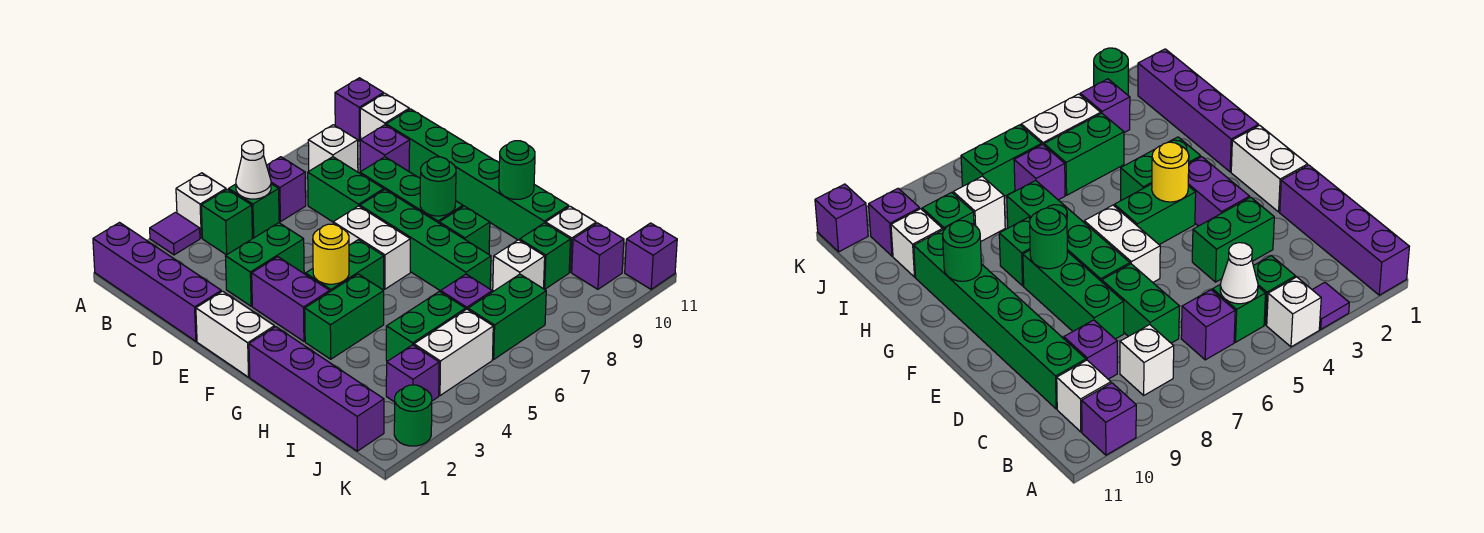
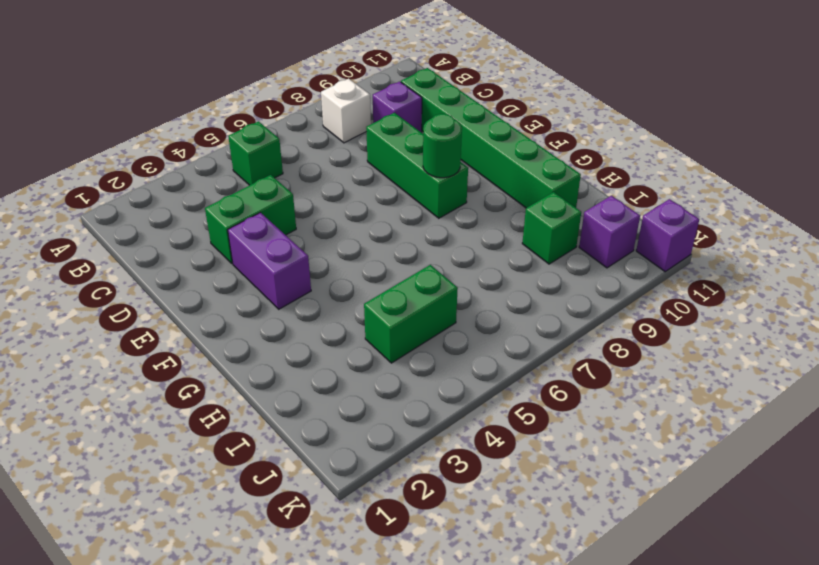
none -> purple brick A1:D1 level 1
none -> purple tile A3 level 1
none -> white brick A4 level 1
none -> purple brick A10 level 1

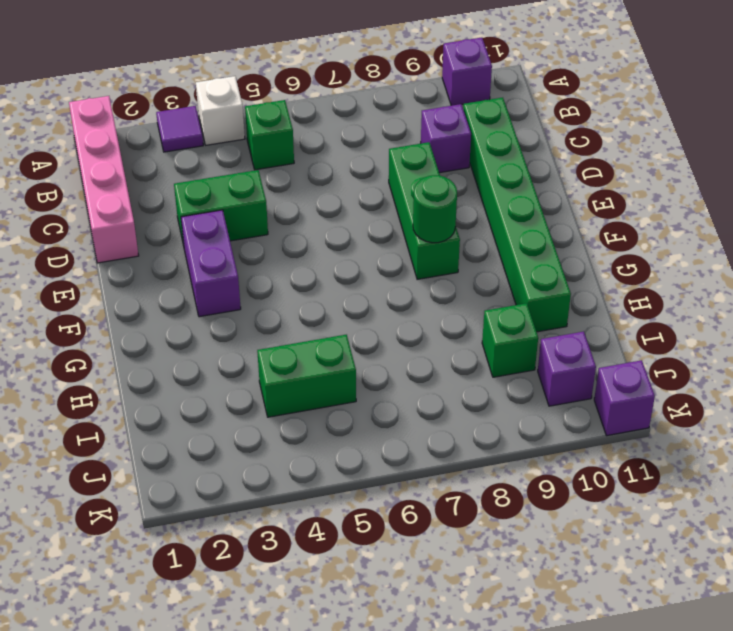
pink brick A1:D1 level 1 -> purple brick A1:D1 level 1
none -> green brick B4 level 1
none -> purple brick B6 level 1
none -> white brick B8 level 1
none -> white brick B10 level 1

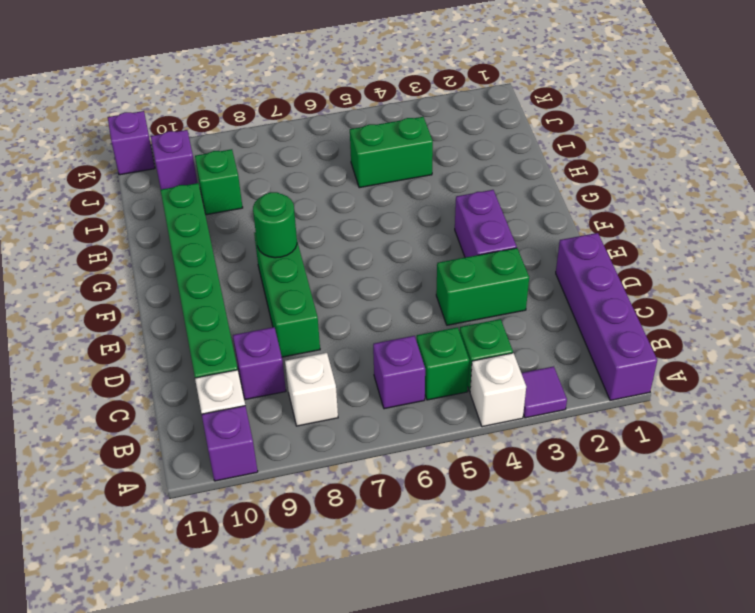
none -> green brick C7:D7 level 1
none -> white brick E1:F1 level 1
none -> white brick E6:F6 level 1
none -> green brick E7:H7 level 1

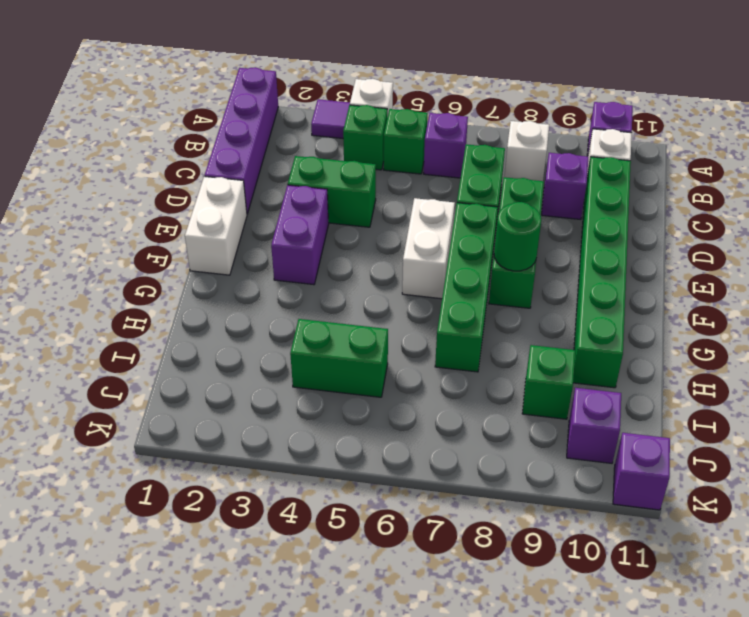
none -> green brick F4:F5 level 1
none -> purple brick G1:J1 level 1
none -> green brick G3:G4 level 1
none -> green brick G8 level 1

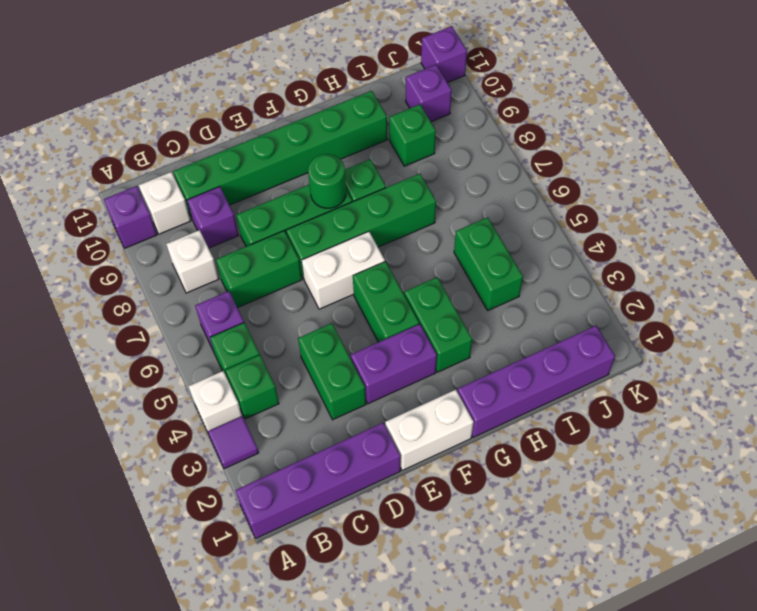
none -> purple brick I6 level 1
none -> white brick I8 level 1
none -> white brick I10 level 1
none -> purple brick J3 level 1

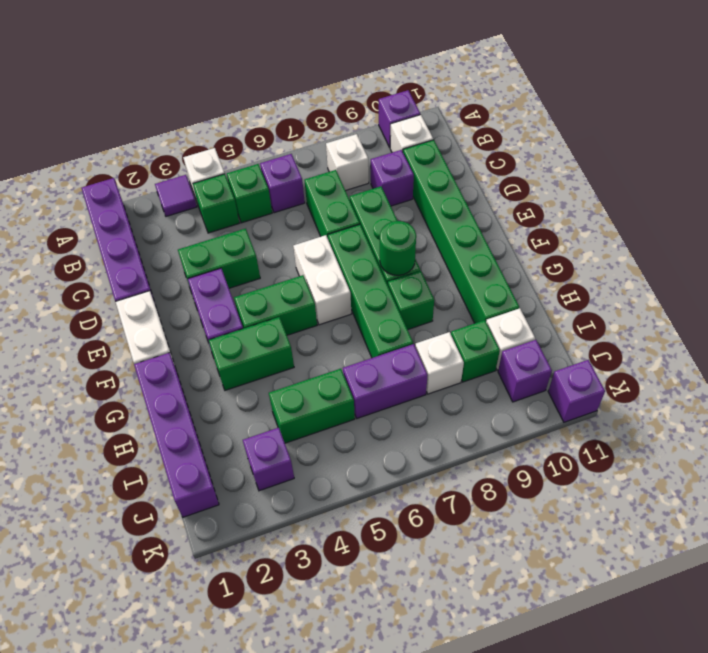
purple brick I6:I7 level 1 -> purple brick I6 level 1
none -> white brick J4:J5 level 1
none -> green brick J6:J7 level 1
none -> green round brick K2 level 1
none -> white cone B5 level 2

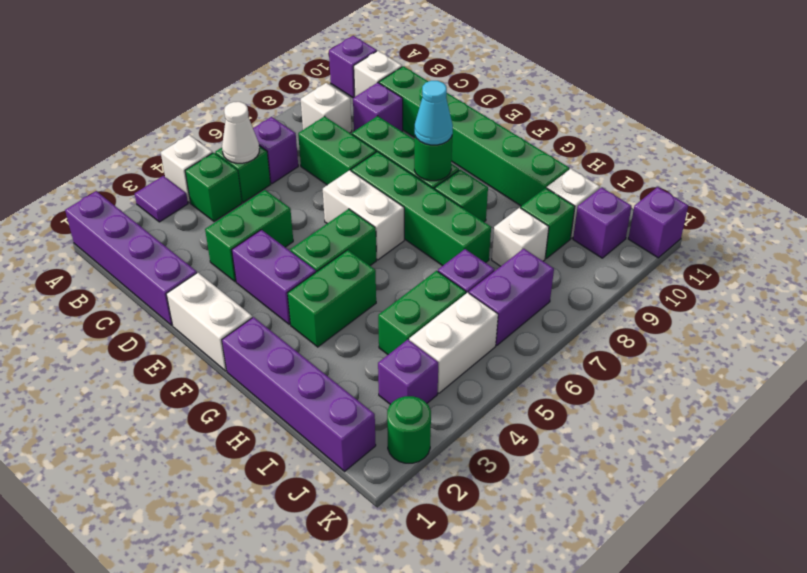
cyan cone F8 level 3 -> none
purple brick J6:J7 level 1 -> green brick J6:J7 level 1
none -> yellow round brick F4 level 2
none -> green round brick G10 level 2

